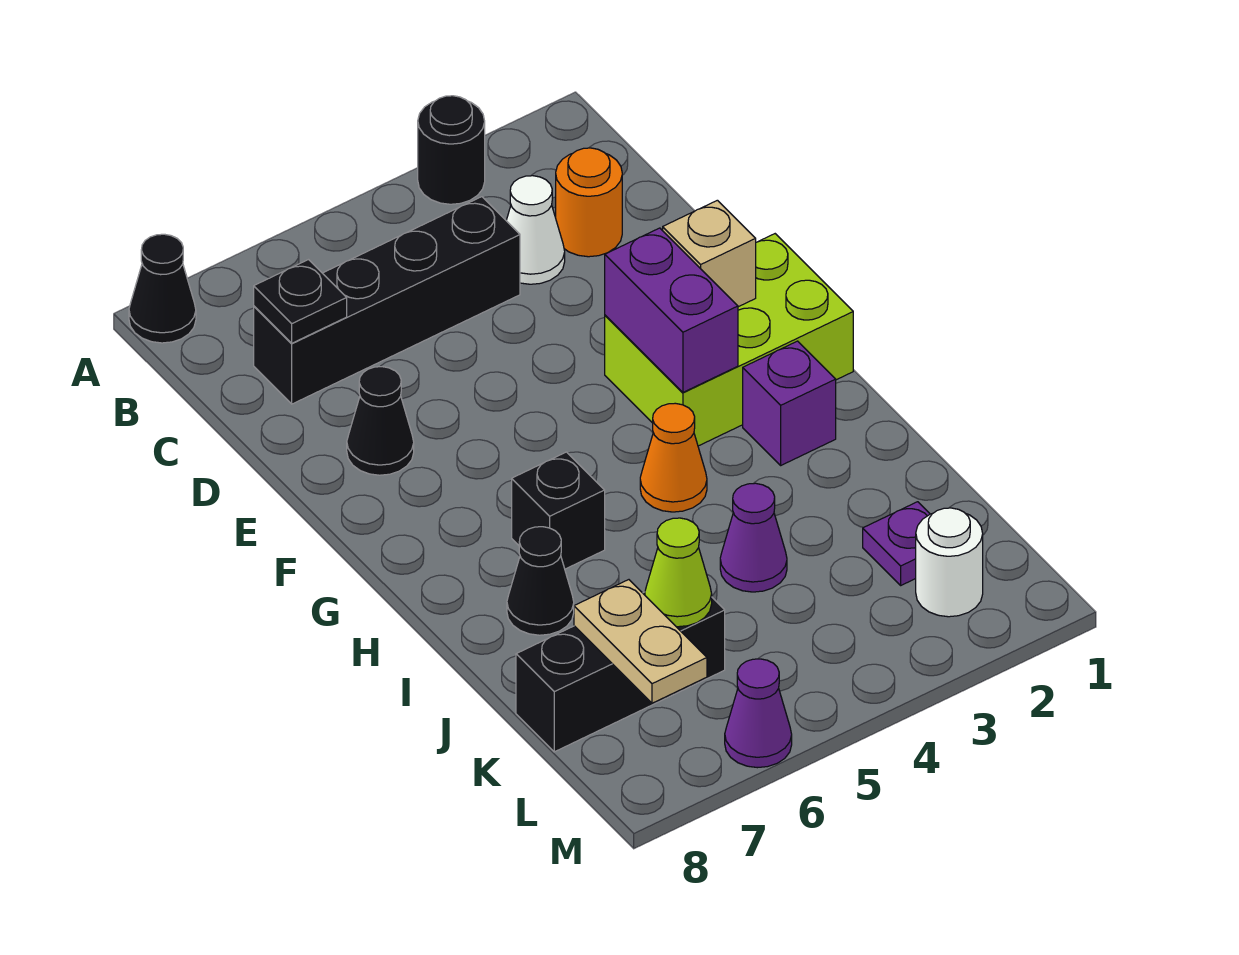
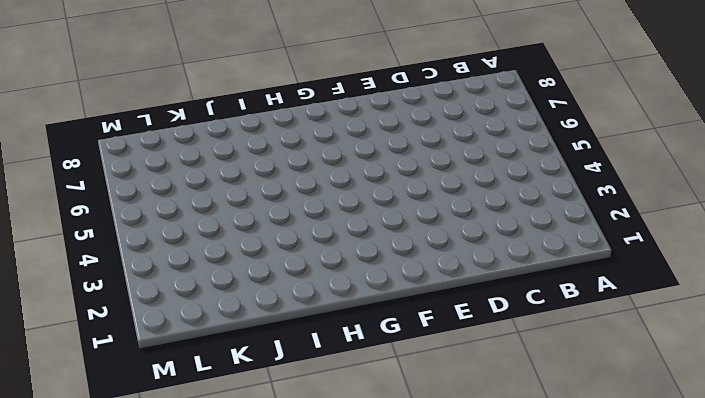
none -> black round brick A3 level 1
none -> black cone A8 level 1
none -> orange round brick C2 level 1

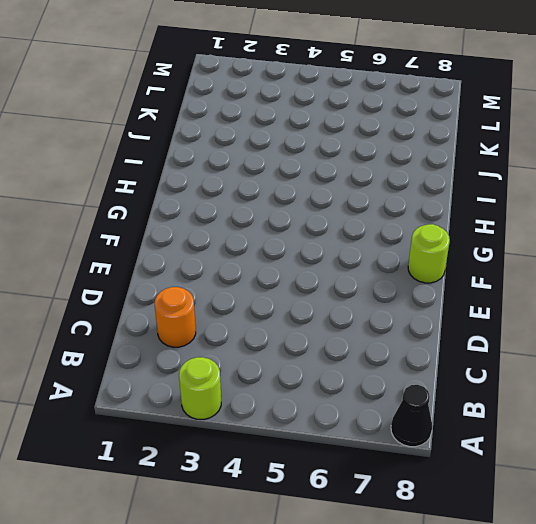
lime round brick A3 level 1 -> black round brick A3 level 1
lime round brick F8 level 1 -> none
none -> white cone C3 level 1
none -> black brick C4:C7 level 1
none -> black cone E7 level 1

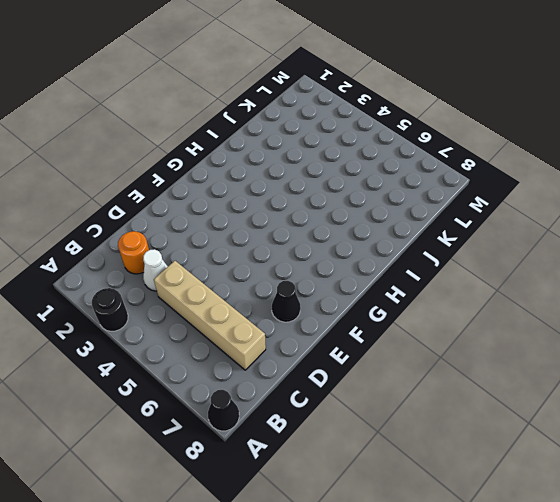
tan brick C4:C7 level 1 -> black brick C4:C7 level 1
none -> lime brick F1:G3 level 1
none -> purple brick H2 level 1
none -> orange cone H4 level 1

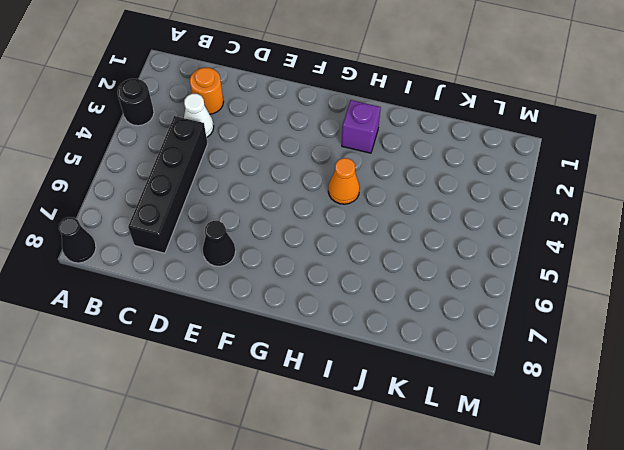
none -> lime brick F1:G3 level 1
none -> black brick H6 level 1
none -> black cone I7 level 1

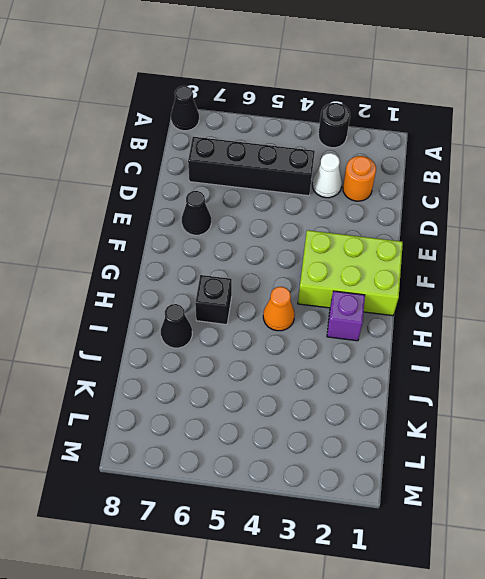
none -> purple cone J4 level 1
none -> purple plate K2 level 1
none -> black brick K6:K8 level 1

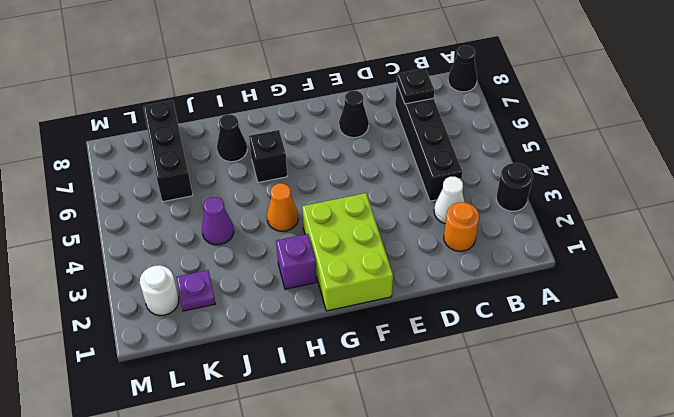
none -> purple cone M6 level 1
none -> tan brick F2 level 2
none -> purple brick F3:G3 level 2

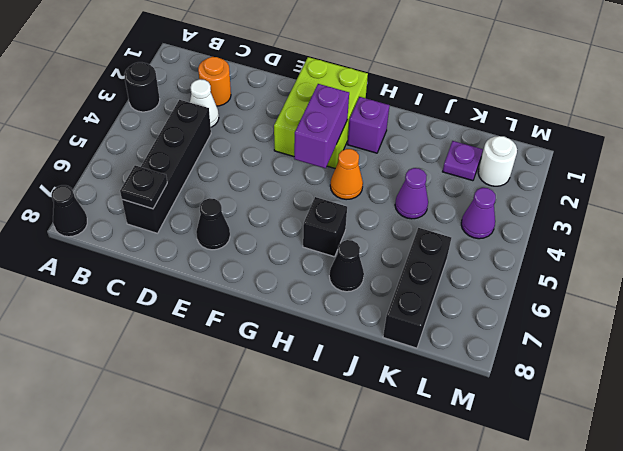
purple brick G3:G4 level 2 -> purple brick F3:G3 level 2
purple cone L4 level 1 -> purple cone M6 level 1
none -> tan brick F2 level 2
none -> lime cone K6 level 2
none -> tan plate K7:L7 level 2

